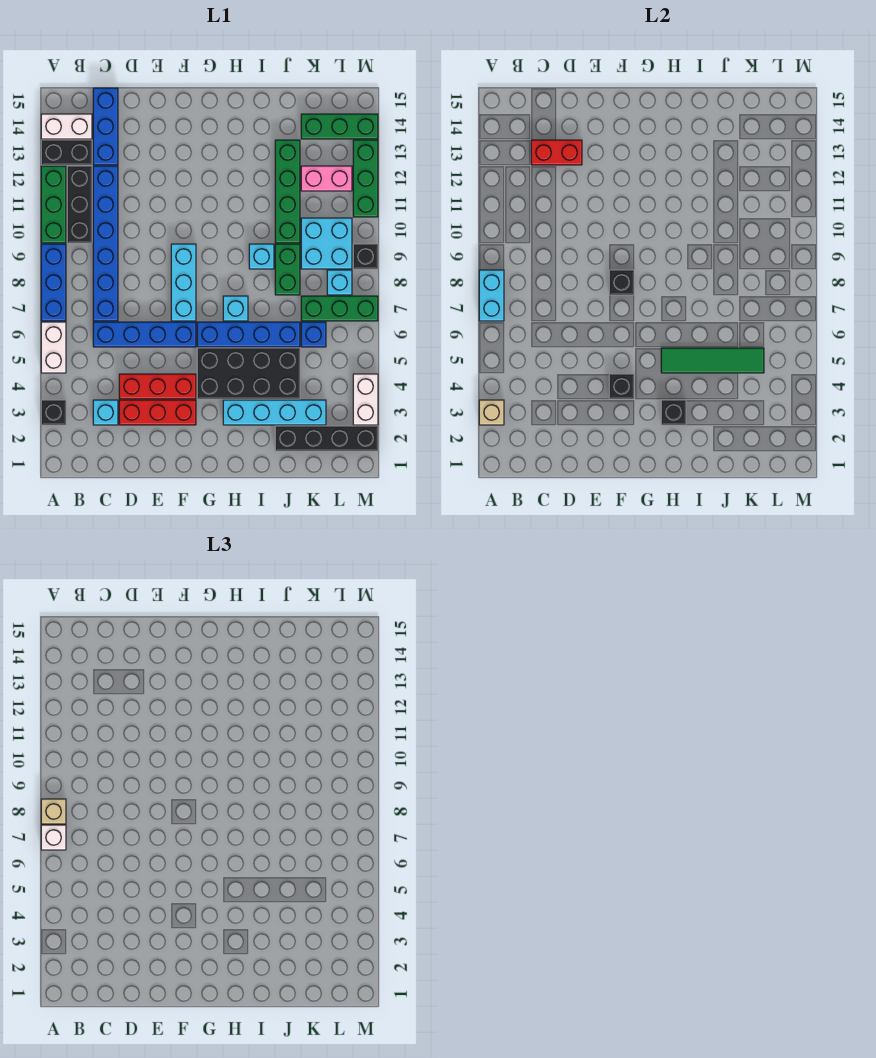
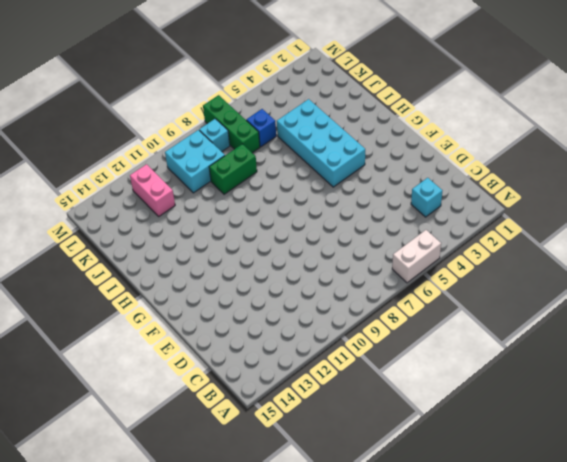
cyan brick G4:J5 level 1 -> black brick G4:J5 level 1
none -> black brick A3 level 1
none -> blue brick A7:A9 level 1
none -> green brick A10:A12 level 1
none -> black brick A13:B13 level 1

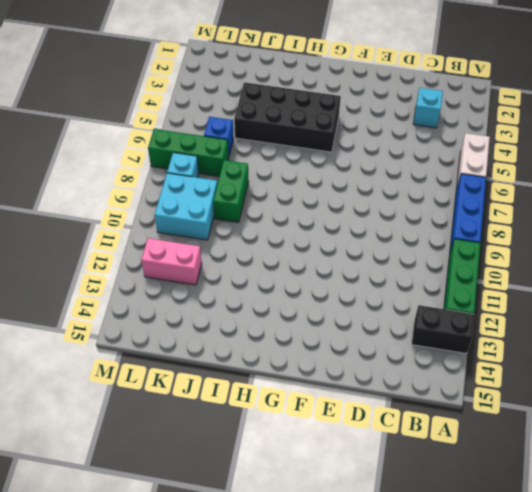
none -> black brick A3 level 1
none -> white brick A14:B14 level 1
none -> black brick B10:B12 level 1
none -> blue brick C6:F6 level 1

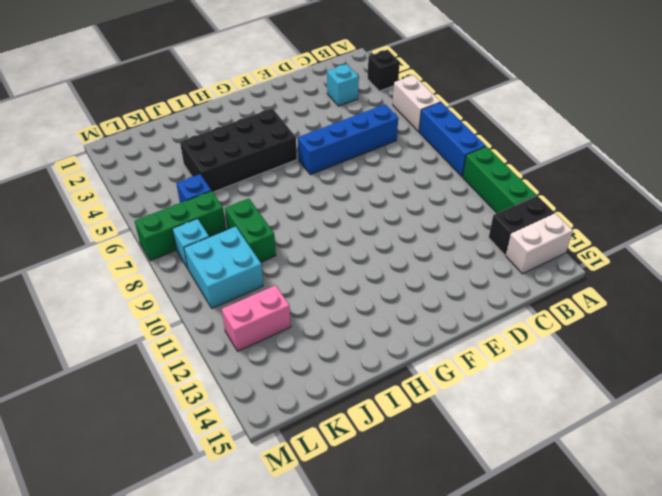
none -> black brick B10:B12 level 1
none -> blue brick C7:C12 level 1
none -> blue brick C13:C15 level 1
none -> red brick D3:F3 level 1

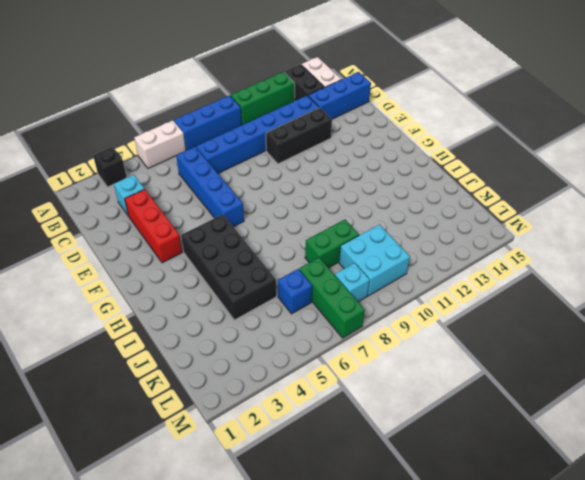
black brick D10:D12 level 1 -> black brick B10:B12 level 1
none -> red brick D4:F4 level 1
none -> cyan brick F7:F9 level 1
none -> blue brick G6:J6 level 1
none -> cyan brick H3:K3 level 1

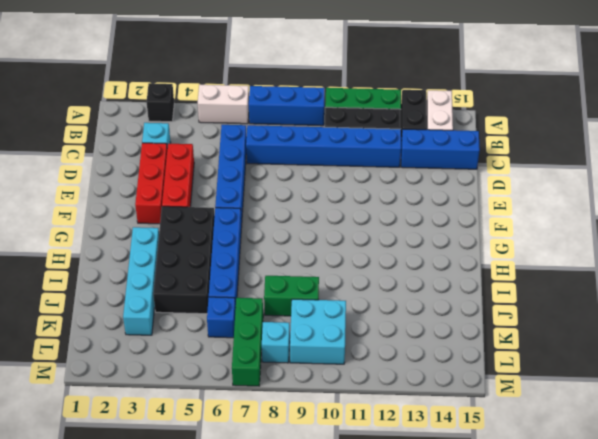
none -> cyan brick F7:F9 level 1
none -> cyan brick H7 level 1
none -> cyan brick I9 level 1
none -> black brick J2:M2 level 1

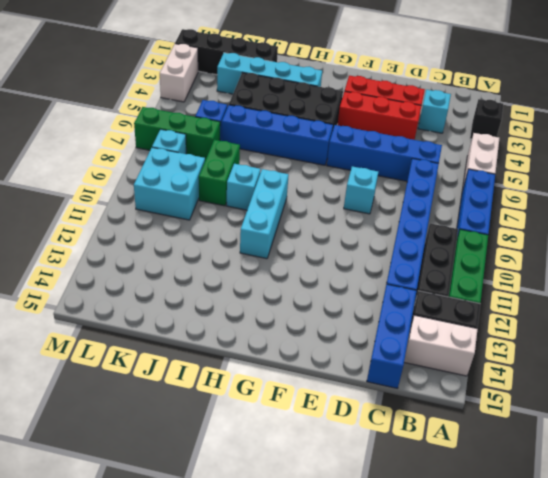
cyan brick E8 level 1 -> cyan brick H7 level 1
cyan brick H9:H11 level 1 -> cyan brick F7:F9 level 1
none -> green brick J10:J13 level 1
none -> pink brick K12:L12 level 1
none -> green brick K14:M14 level 1
none -> black brick M9 level 1

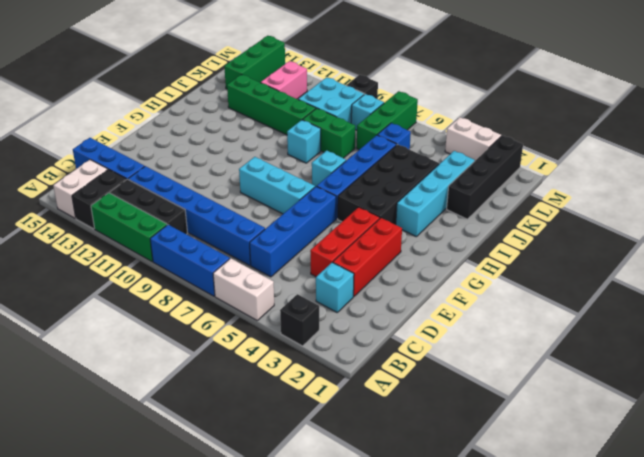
none -> green brick M11:M13 level 1
none -> tan brick A3 level 2
none -> cyan brick A7:A8 level 2
none -> red brick C13:D13 level 2

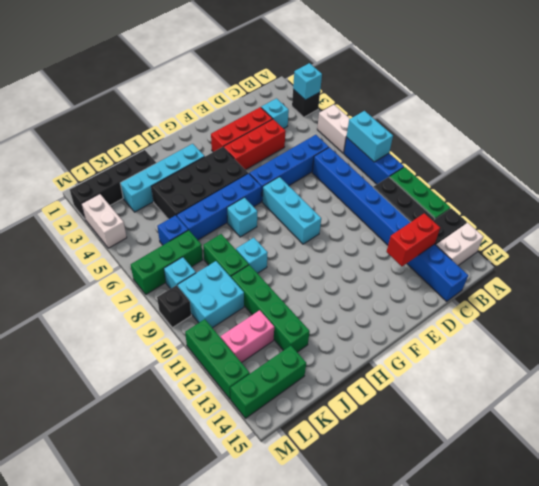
cyan brick A3 level 2 -> tan brick A3 level 2
none -> black brick F4 level 2
none -> black brick F8 level 2
none -> black brick H3 level 2
none -> green tile H5:K5 level 2

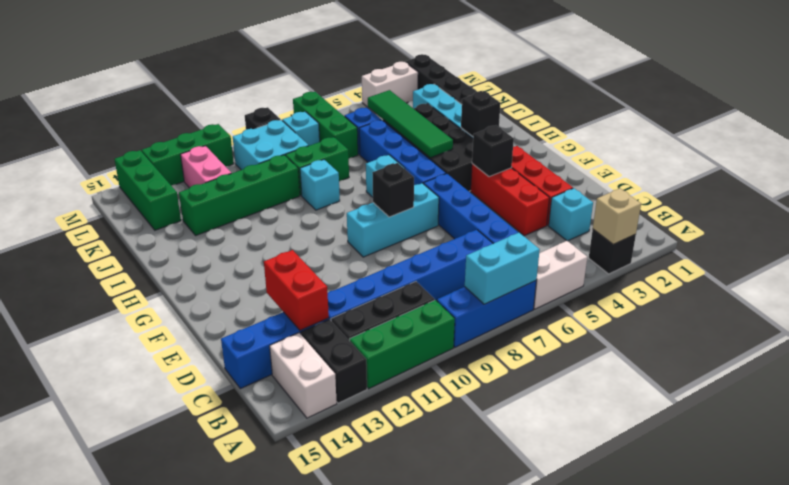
none -> white brick A7 level 3
none -> tan brick A8 level 3

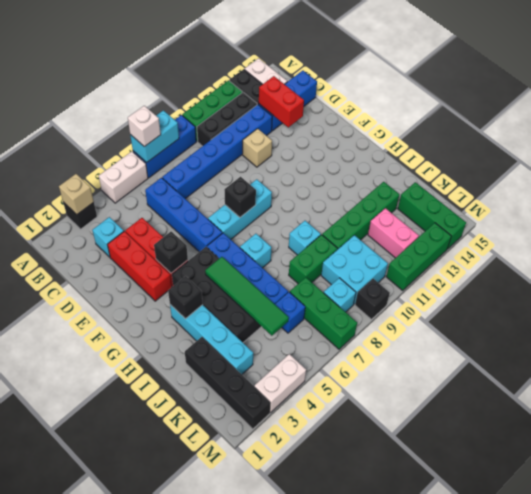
tan brick D11 level 1 -> tan brick A8 level 3

